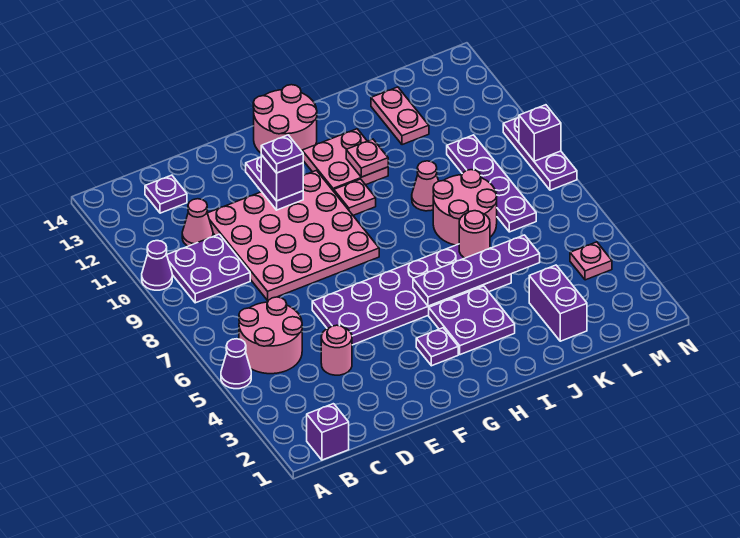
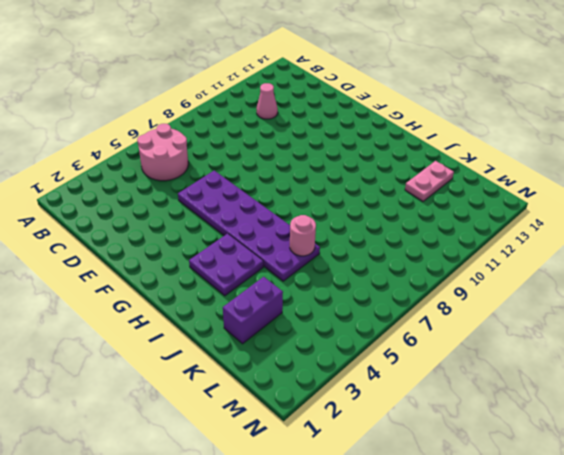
none -> purple cone A5 level 1
none -> purple cone A10 level 1
none -> purple brick B1 level 1

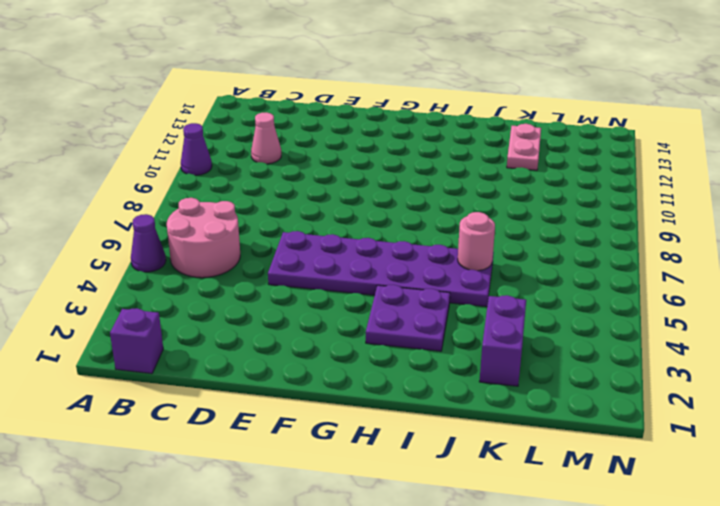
none -> purple plate B9:C10 level 1
none -> purple plate C13 level 1
none -> pink round brick D4 level 1

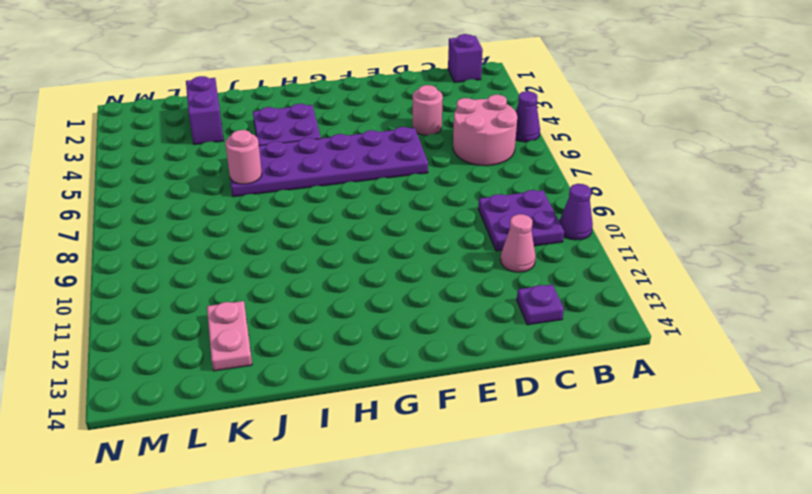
none -> pink plate D8:G11 level 1
none -> purple plate G3 level 1
none -> pink round brick G13:H14 level 1

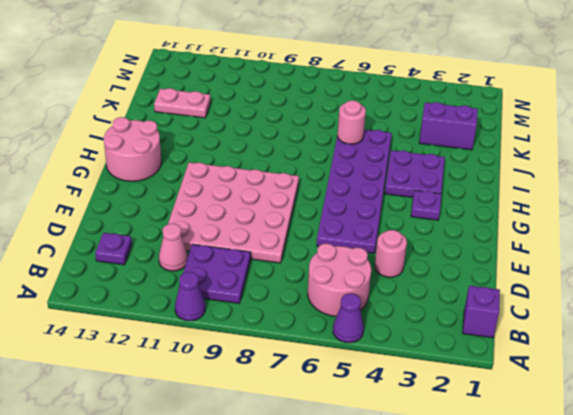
none -> pink plate H10 level 1
none -> pink plate H11:I12 level 1
none -> pink round brick J7:K8 level 1

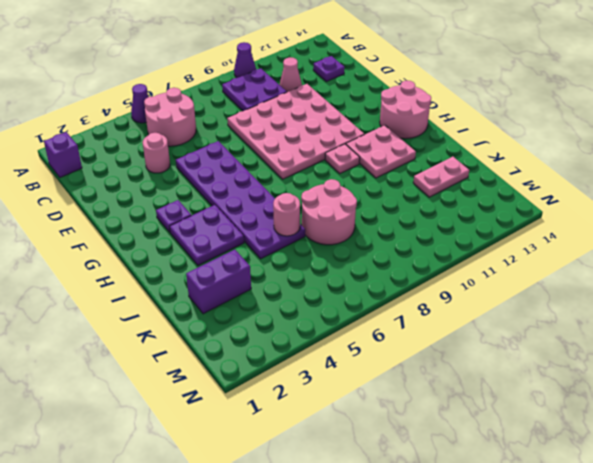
none -> pink cone J9 level 1
none -> purple plate L7:L10 level 1
none -> pink plate M4 level 1

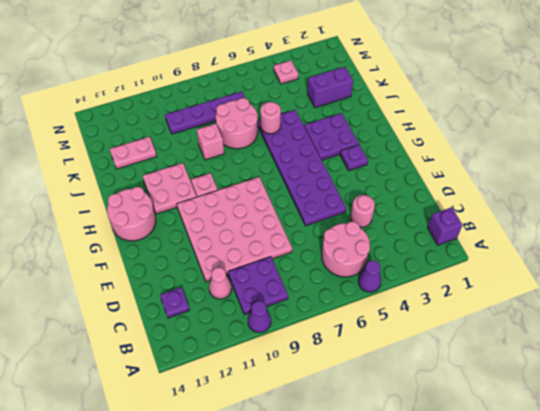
pink brick J9 level 1 -> pink cone J9 level 1
none -> purple plate N8:N10 level 1
none -> purple plate F11:F12 level 2
none -> purple plate H5:K5 level 2

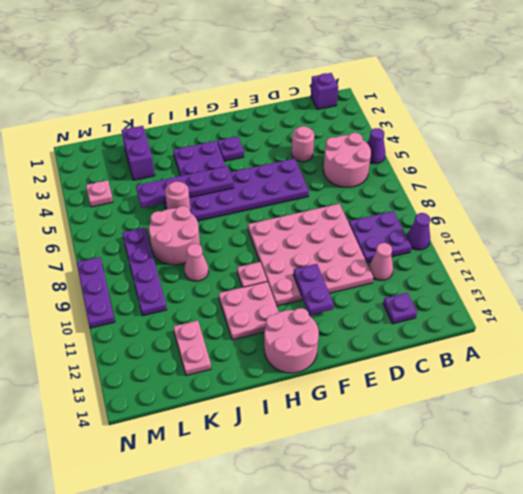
none -> pink plate I11 level 2
none -> purple brick N9 level 2
none -> purple brick F11 level 3

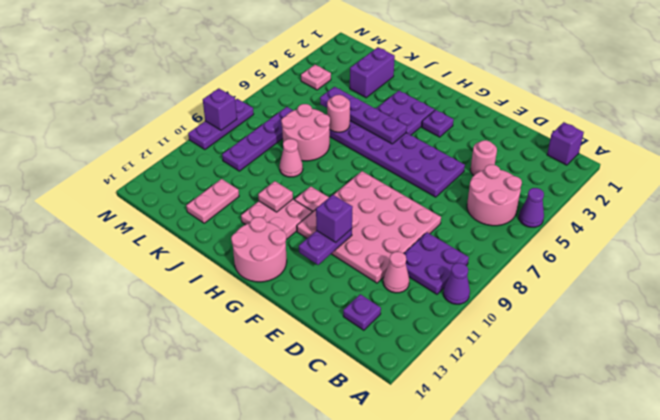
none -> purple plate F11 level 4

